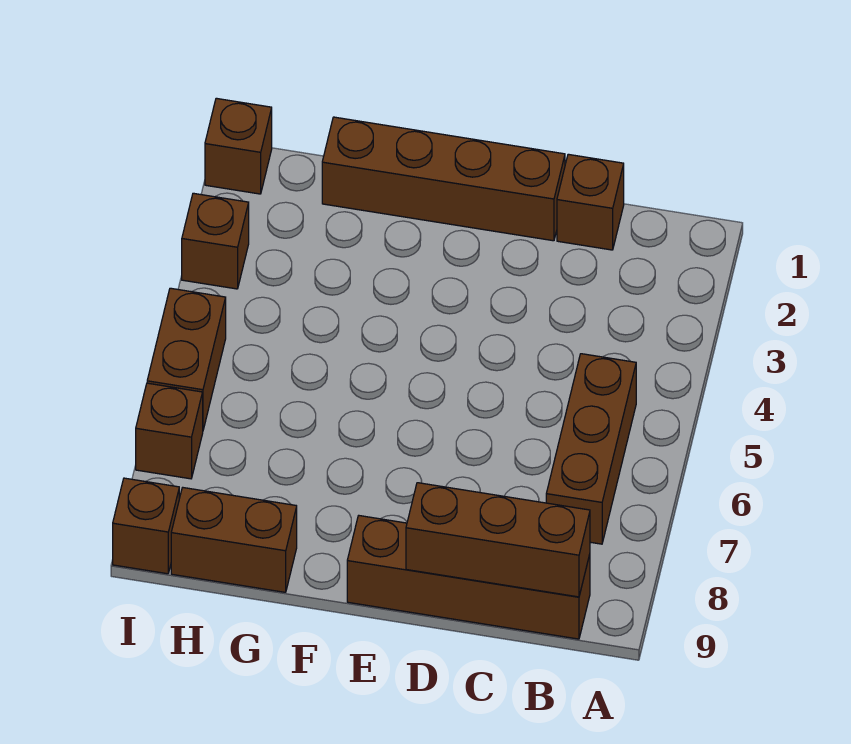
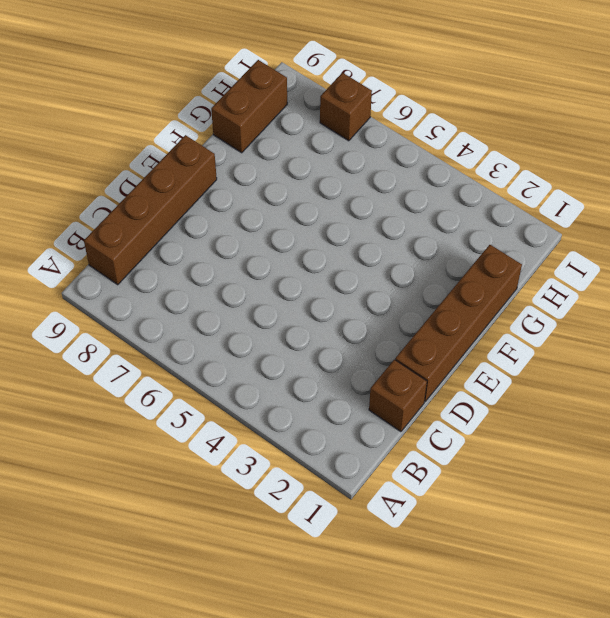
none -> brown brick B5:B7 level 1
none -> brown brick I1 level 1

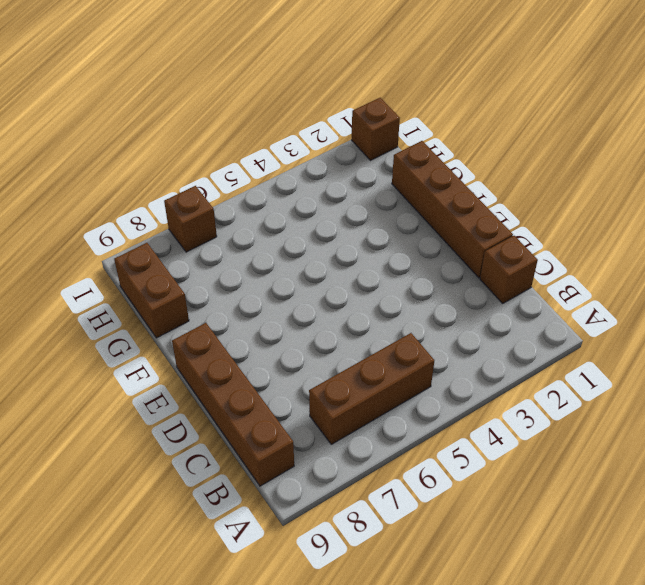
none -> brown brick I3 level 1
none -> brown brick I5:I6 level 1

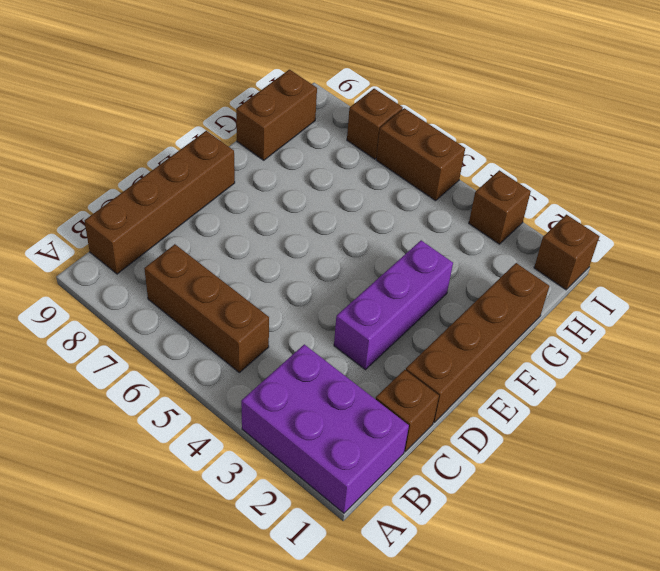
purple brick A1:B3 level 1 -> none
purple brick D3:F3 level 1 -> none
none -> brown brick I9 level 1
none -> brown brick B9:D9 level 2

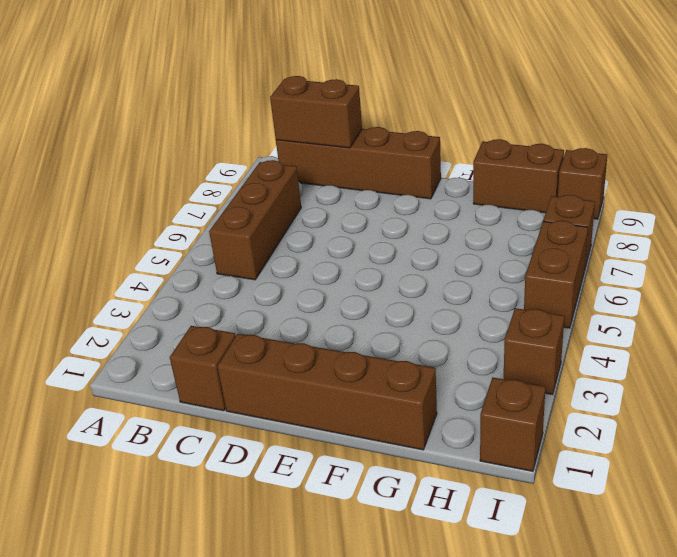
brown brick B9:C9 level 2 -> brown brick B9:D9 level 2

